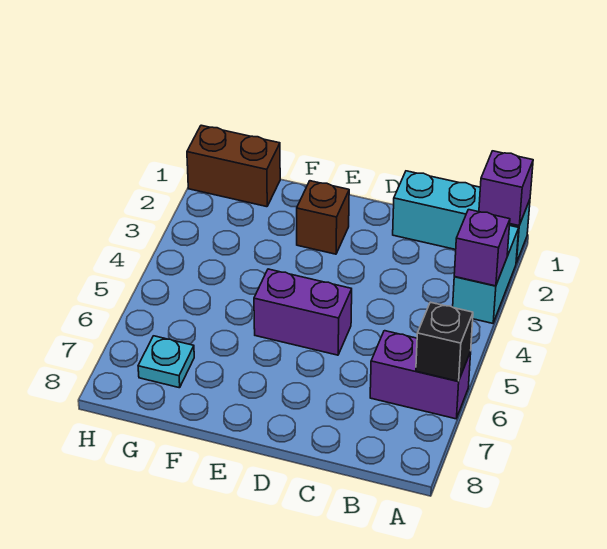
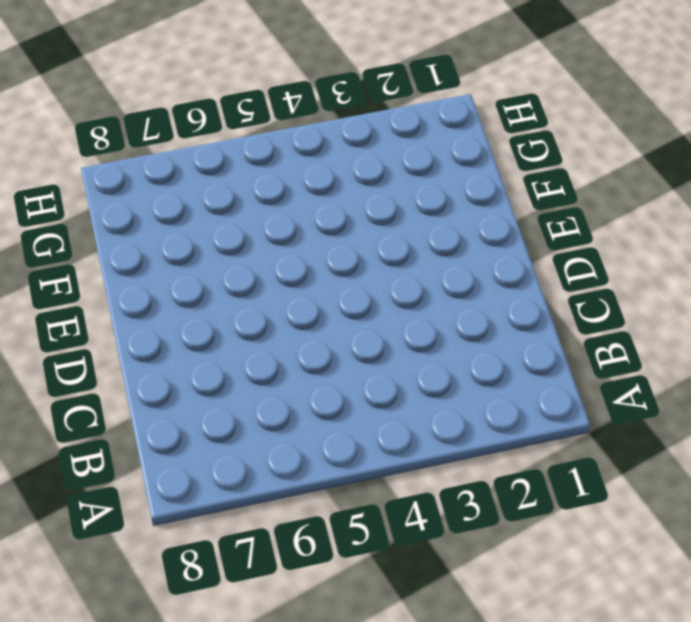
none -> cyan brick A1:C1 level 1
none -> cyan brick A2:A3 level 1

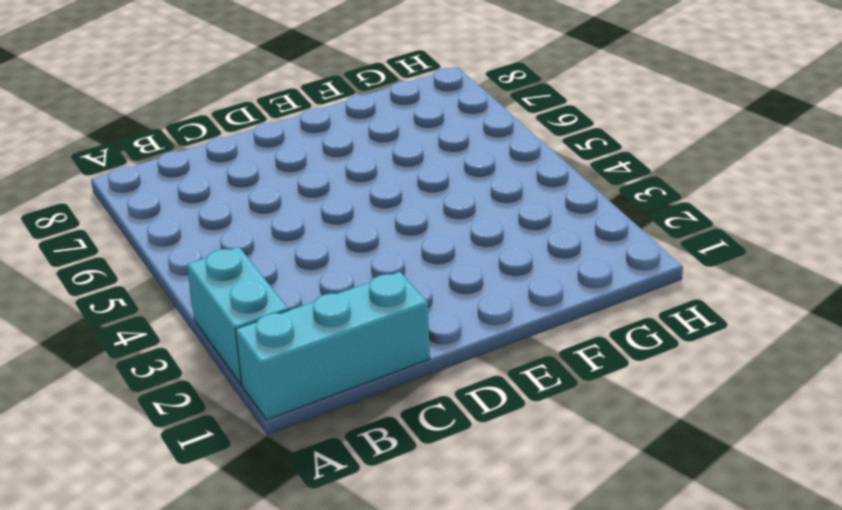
none -> purple brick A6:B6 level 1
none -> purple brick D5:E5 level 1

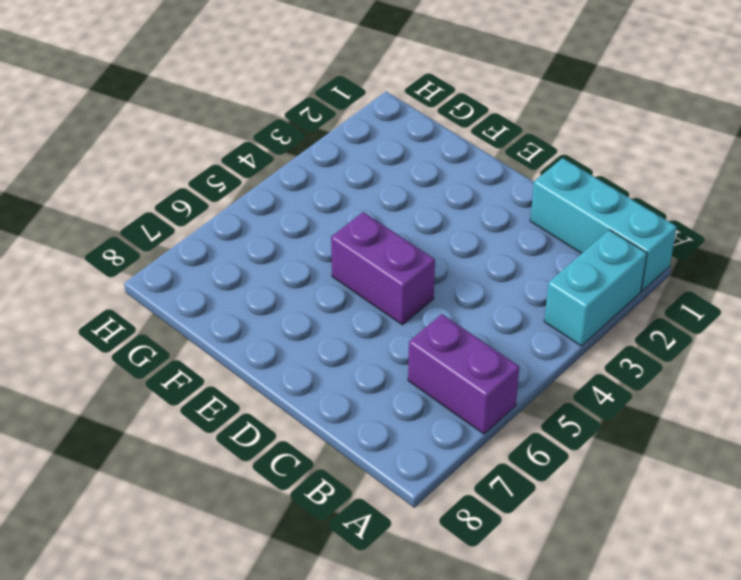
none -> brown brick E2 level 1
none -> brown brick G1:H1 level 1

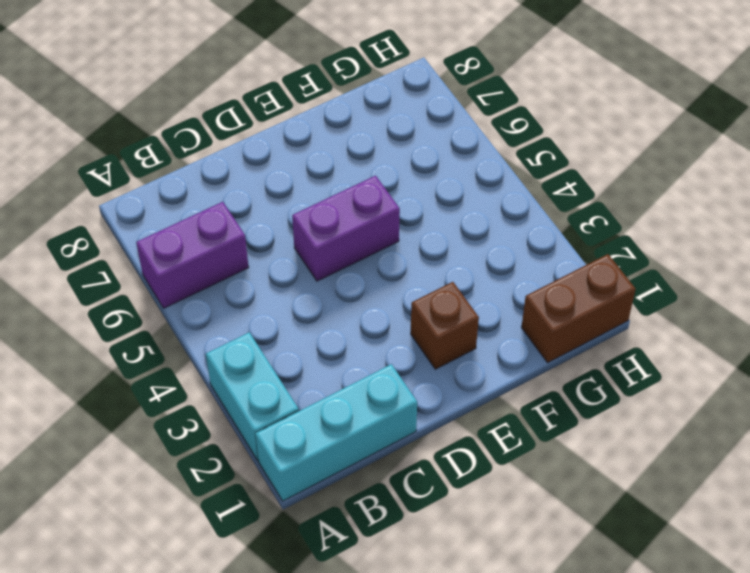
none -> cyan plate G7 level 1
none -> purple brick A1 level 2

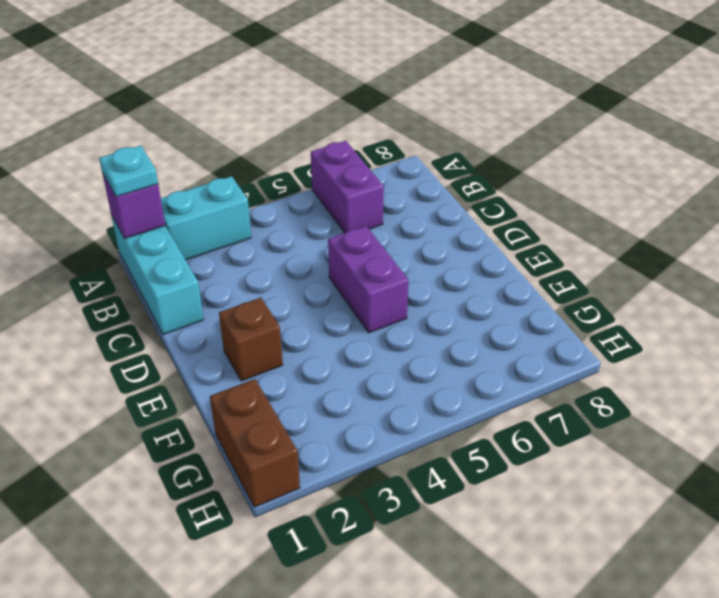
cyan plate A1 level 3 -> cyan plate G7 level 1
none -> purple brick A3 level 2
none -> black brick A6 level 2

